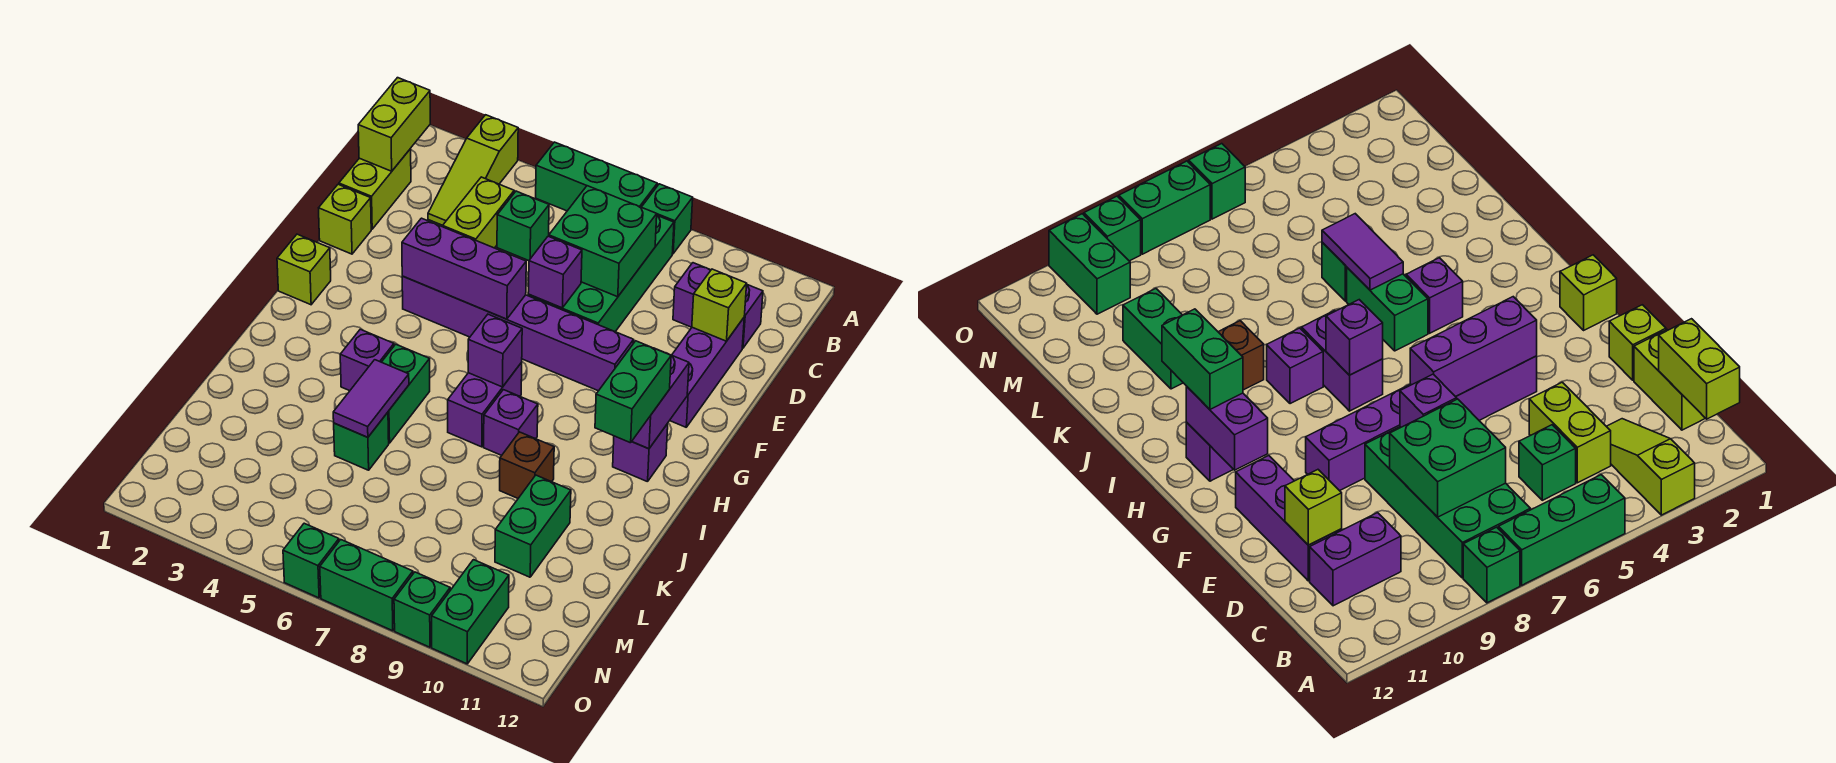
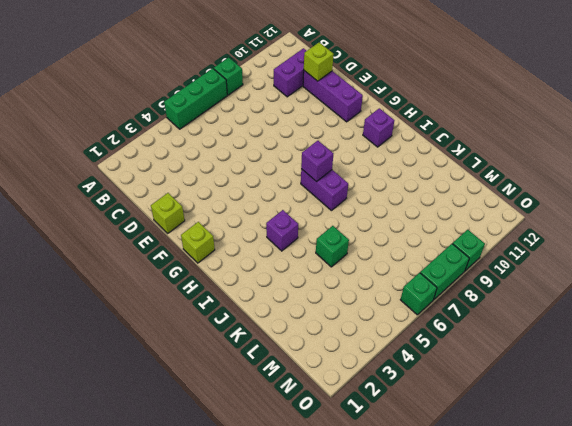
none -> lime slope A3:C3 level 1 top A
none -> green brick B7:E8 level 1
none -> lime brick C1:D1 level 1
none -> lime brick C4:D4 level 1

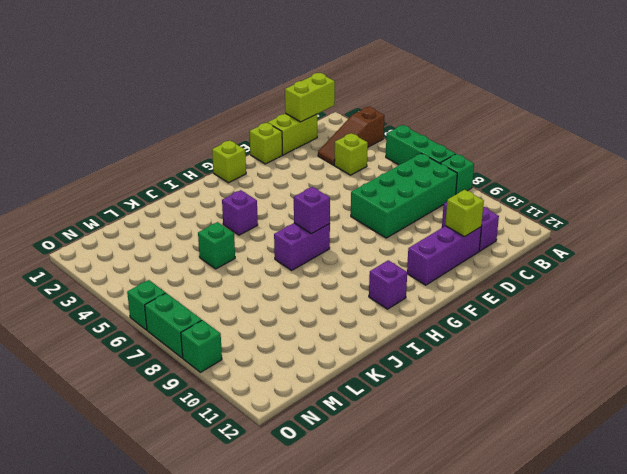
brown slope A3:C3 level 1 top A -> lime slope A3:C3 level 1 top A
lime brick C4 level 1 -> lime brick C4:D4 level 1
none -> green brick C5 level 1
none -> purple brick F4:F9 level 1
none -> green brick I5:J5 level 1
none -> purple brick I8 level 1

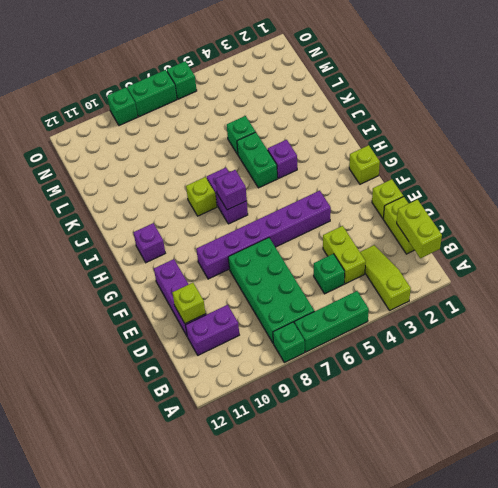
lime brick I8 level 1 -> purple brick I8 level 1
none -> brown brick J9 level 1
none -> green brick K10:L10 level 1
none -> green brick N10:O10 level 1
none -> green brick C7:D8 level 2

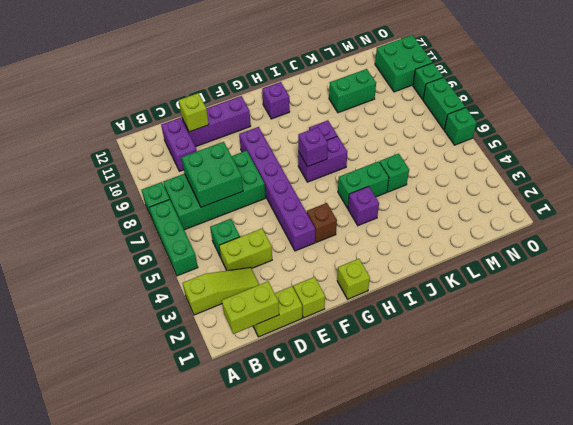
brown brick G4 level 1 -> brown brick J9 level 1
green brick N10:O11 level 1 -> green brick N10:O10 level 1
none -> purple brick E7 level 2
none -> purple brick F4:F6 level 2
none -> purple brick G11:H11 level 2
none -> purple tile J5:K5 level 2

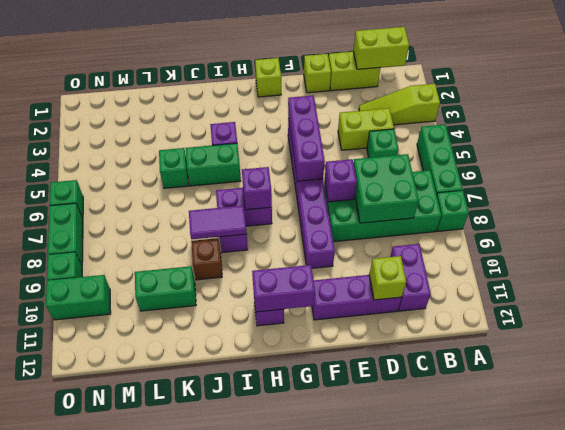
purple tile I8:J8 level 2 -> purple tile J5:K5 level 2
none -> green brick H11:I11 level 3

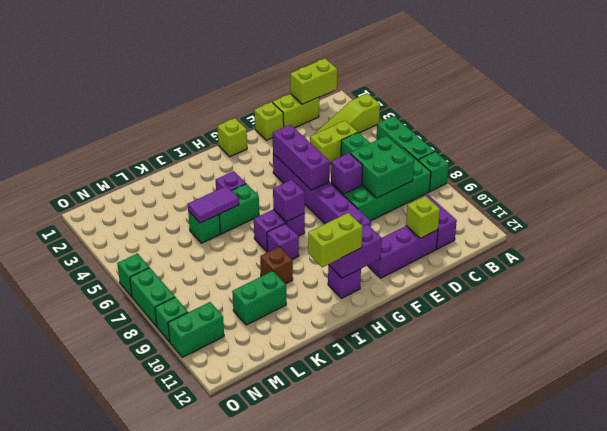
lime brick H11:I11 level 3 -> green brick H11:I11 level 3

